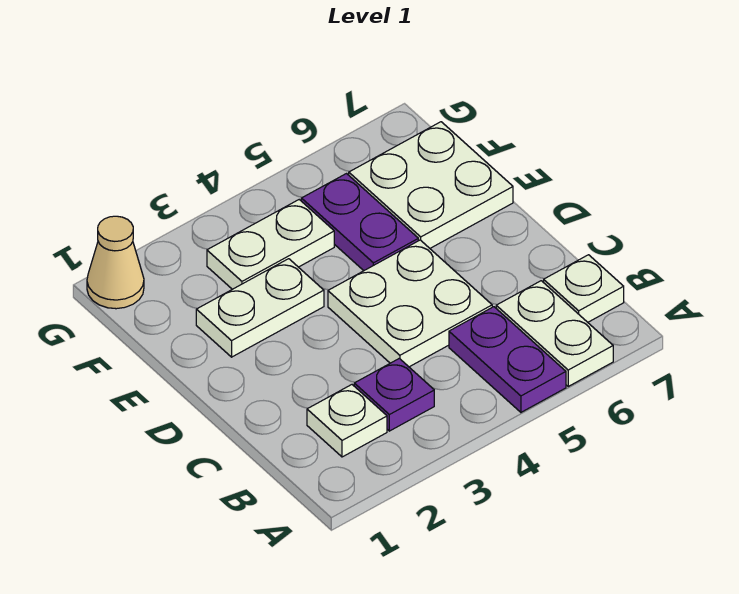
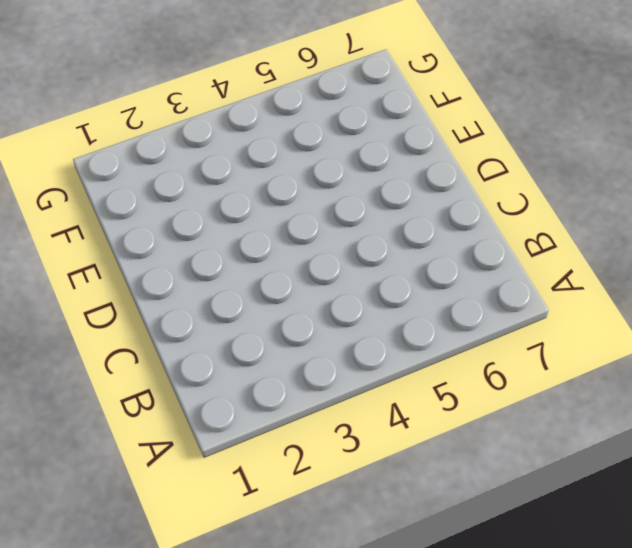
none -> purple plate A5:B5 level 1
none -> white plate A6:B6 level 1

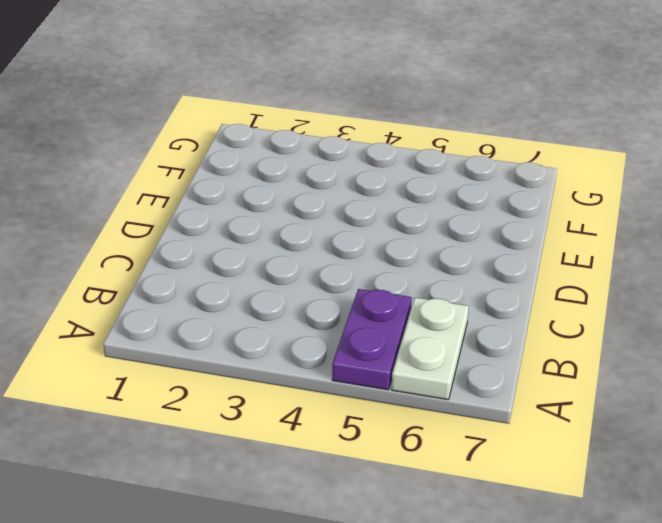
none -> white plate B2 level 1
none -> purple plate B3 level 1

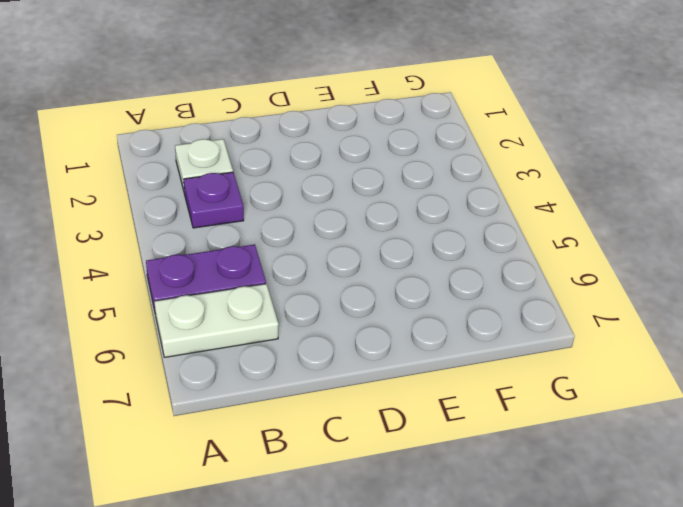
none -> white plate B7 level 1
none -> white plate C4:D5 level 1

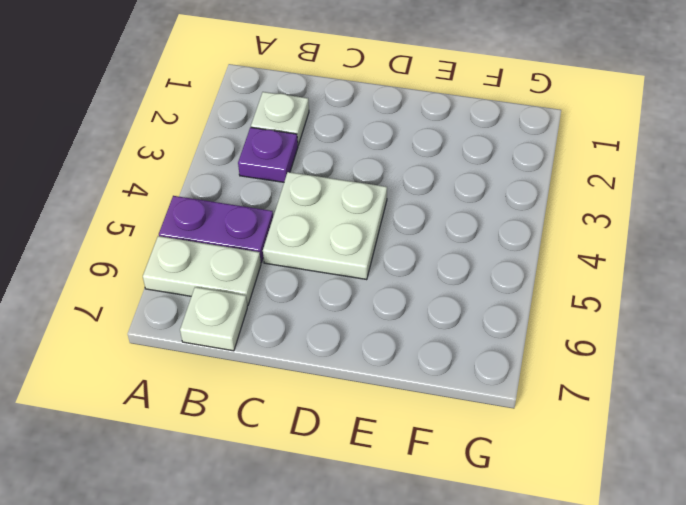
none -> white plate E2:E3 level 1
none -> purple plate E5:F5 level 1

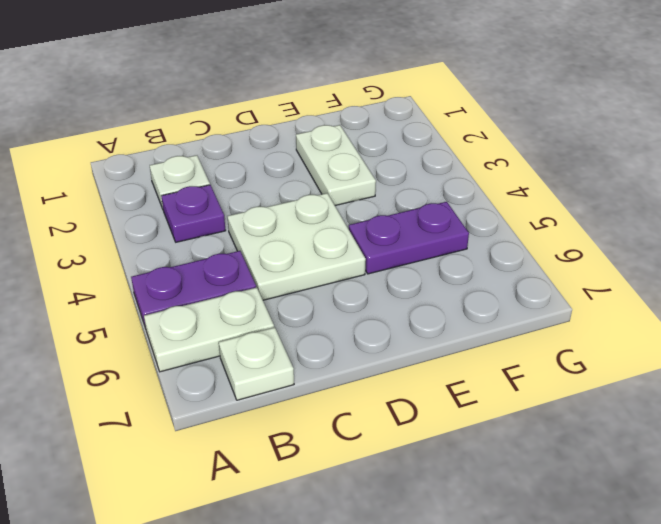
none -> white plate E6:F7 level 1
none -> white plate F3:F4 level 1

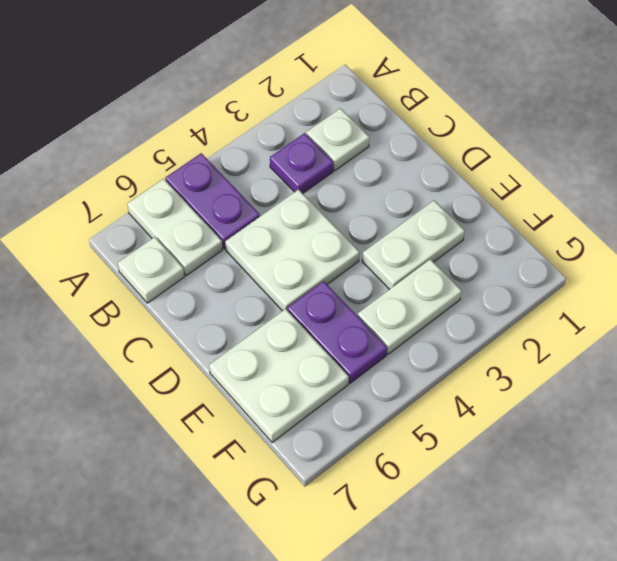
none -> tan cone G1 level 1

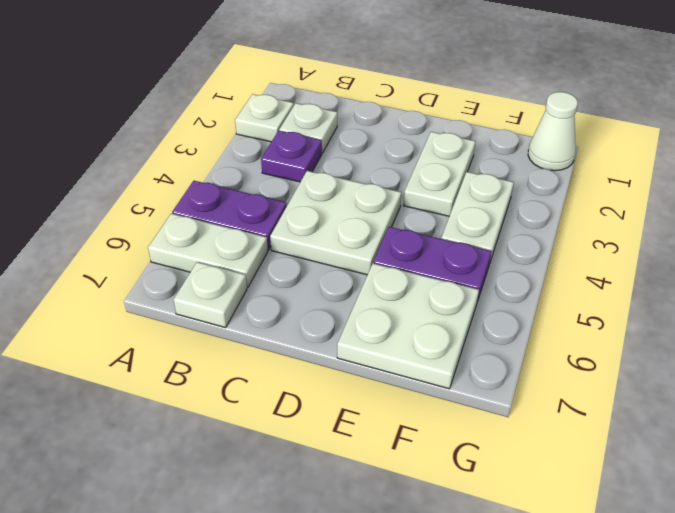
white plate A2 level 1 -> none
white cone G1 level 1 -> tan cone G1 level 1

